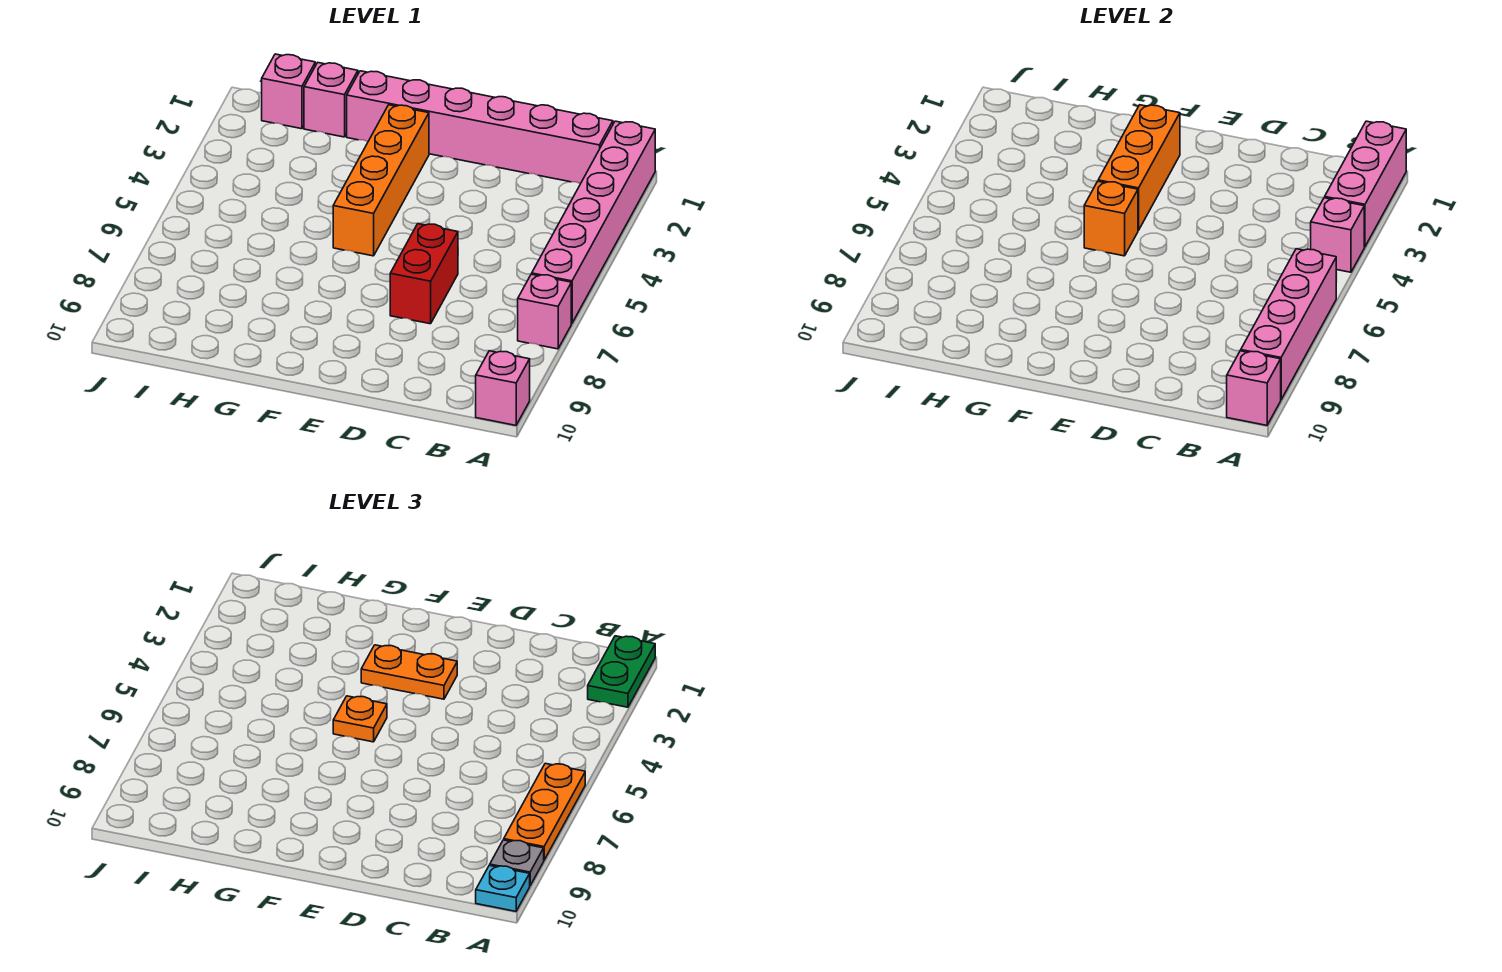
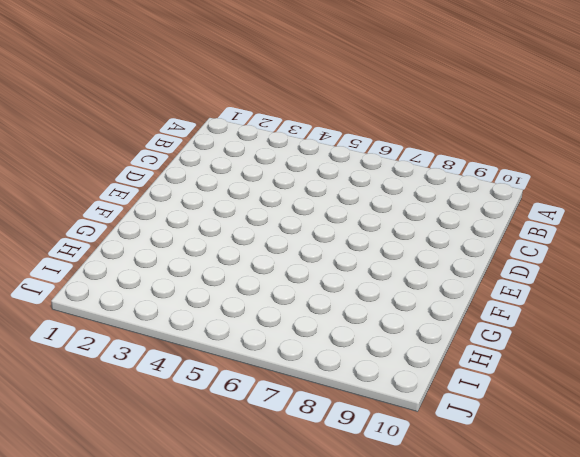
none -> pink brick A1:A6 level 1
none -> pink brick A7 level 1
none -> pink brick A10 level 1

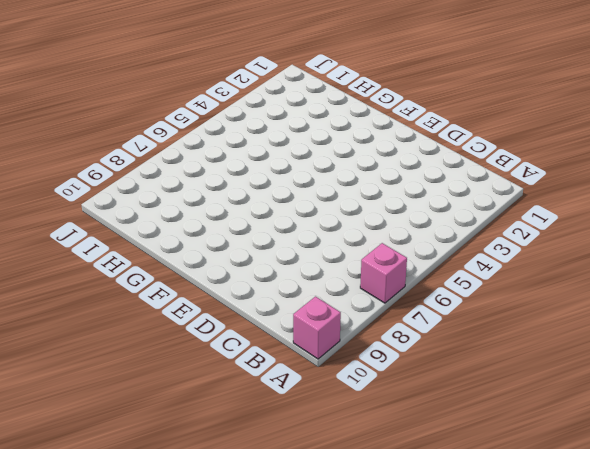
none -> pink brick A1:A6 level 1
none -> pink brick B1:G1 level 1
none -> red brick D6:D7 level 1

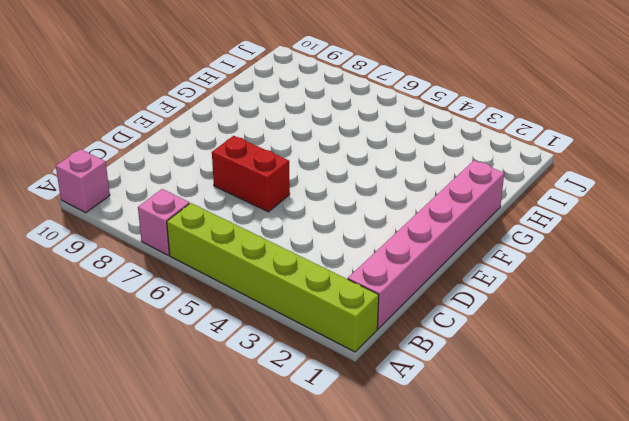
lime brick A1:A6 level 1 -> pink brick A1:A6 level 1
none -> orange brick F2:F5 level 1
none -> pink brick H1 level 1
none -> pink brick I1 level 1

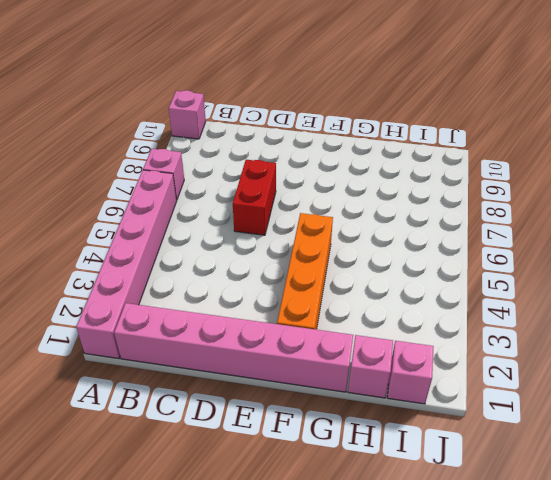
none -> pink brick A1:A3 level 2
none -> pink brick A4 level 2
none -> pink brick A6:A9 level 2

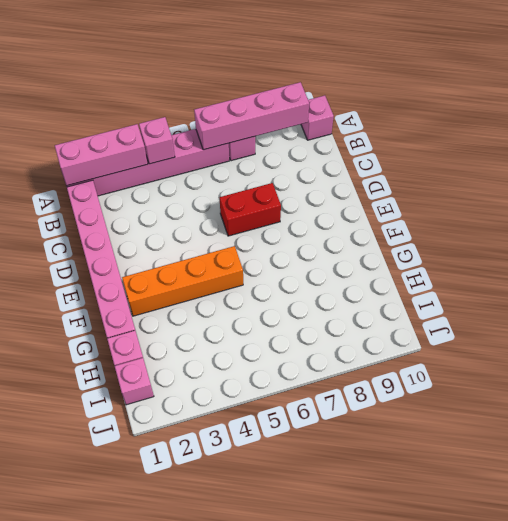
none -> pink brick A10 level 2
none -> orange brick F2:F4 level 2
none -> orange brick F5 level 2

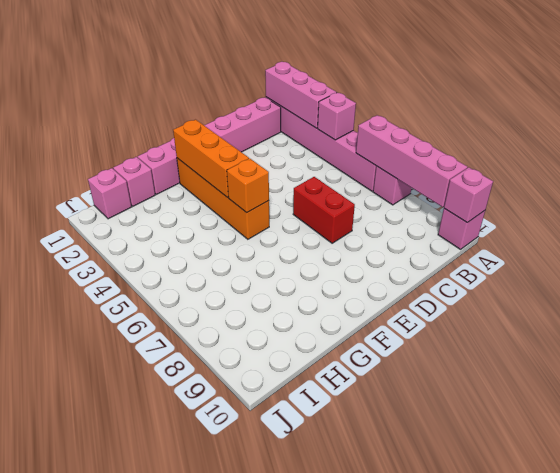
none -> green plate A1:A2 level 3
none -> orange plate A6:A8 level 3
none -> grey plate A9 level 3

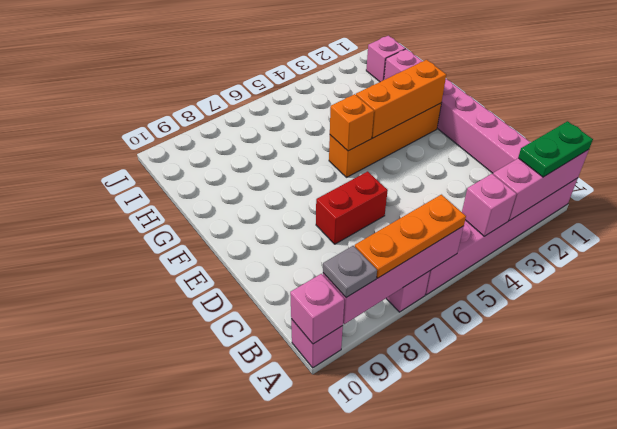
none -> cyan plate A10 level 3
none -> orange plate E3:F3 level 3
none -> orange plate F5 level 3

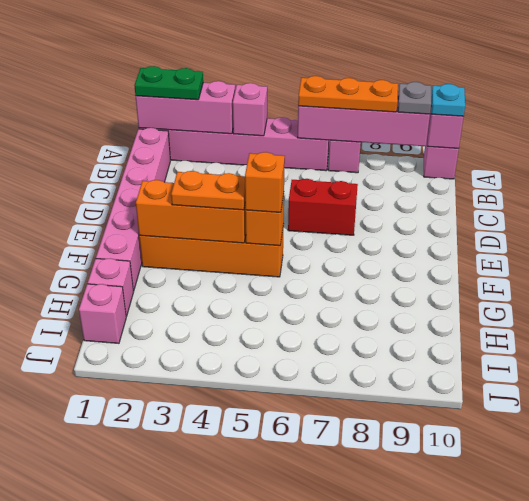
orange plate F3:F4 level 3 -> orange plate E3:F3 level 3
orange brick F5 level 3 -> orange plate F5 level 3

